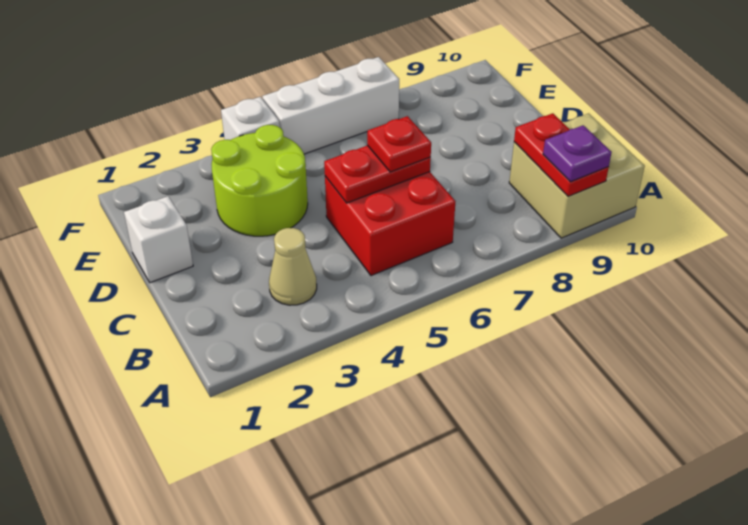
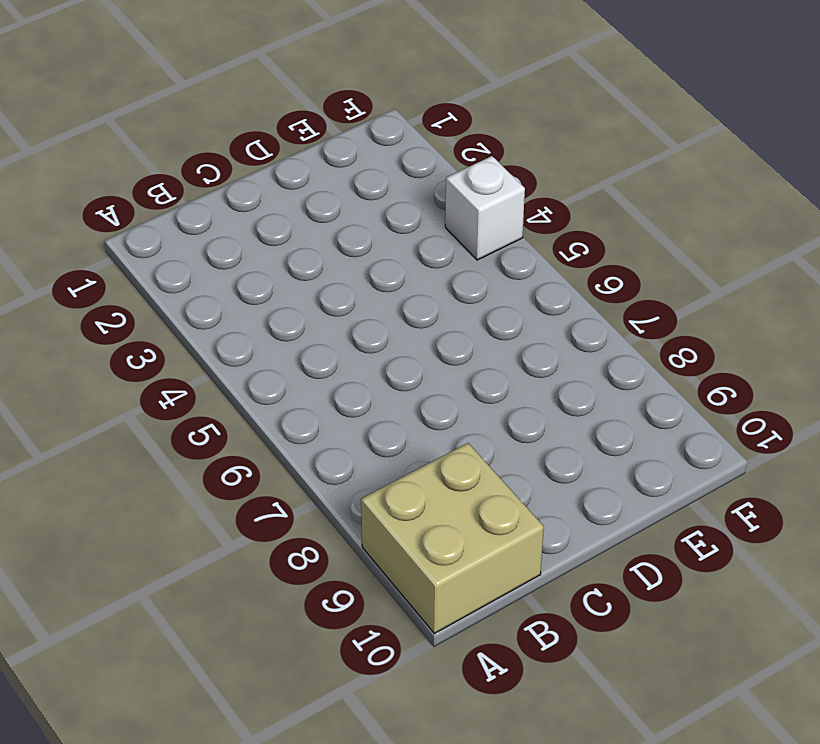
none -> tan cone B3 level 1
none -> red brick B5:C6 level 1

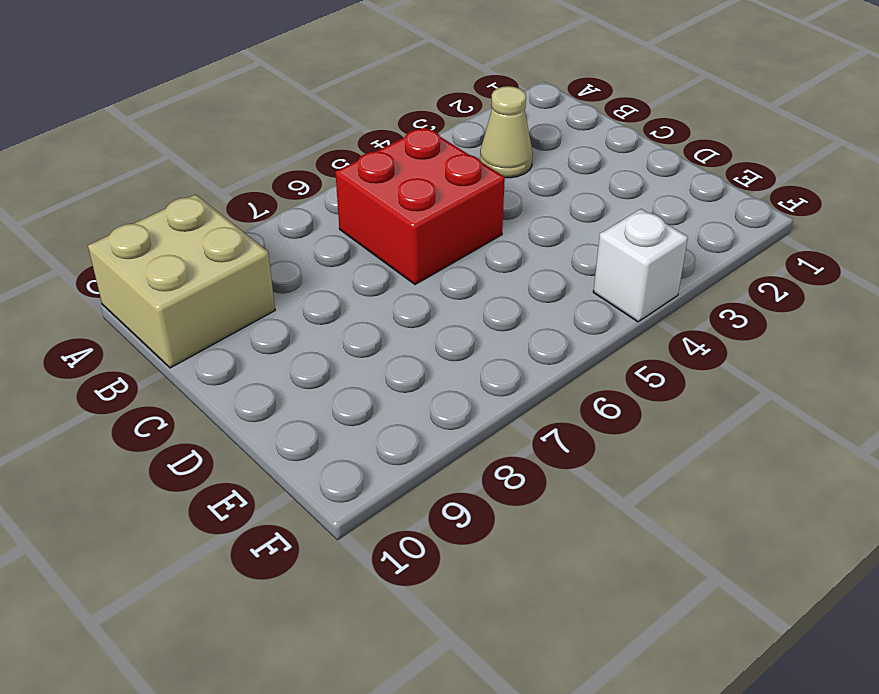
none -> white brick D1 level 1
none -> lime round brick D3:E4 level 1

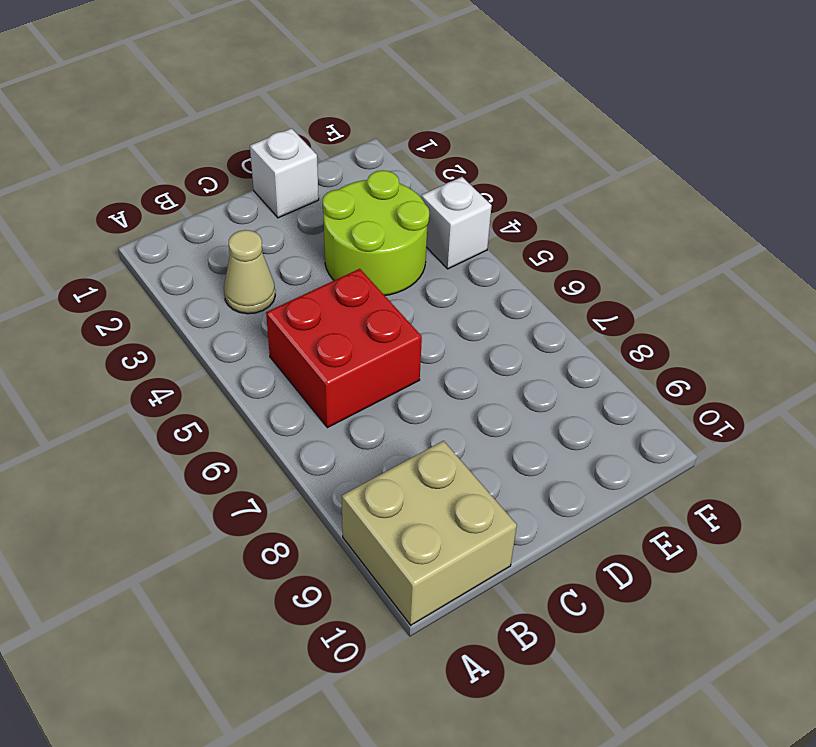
none -> white brick F5:F7 level 1
none -> red plate A9:B9 level 2

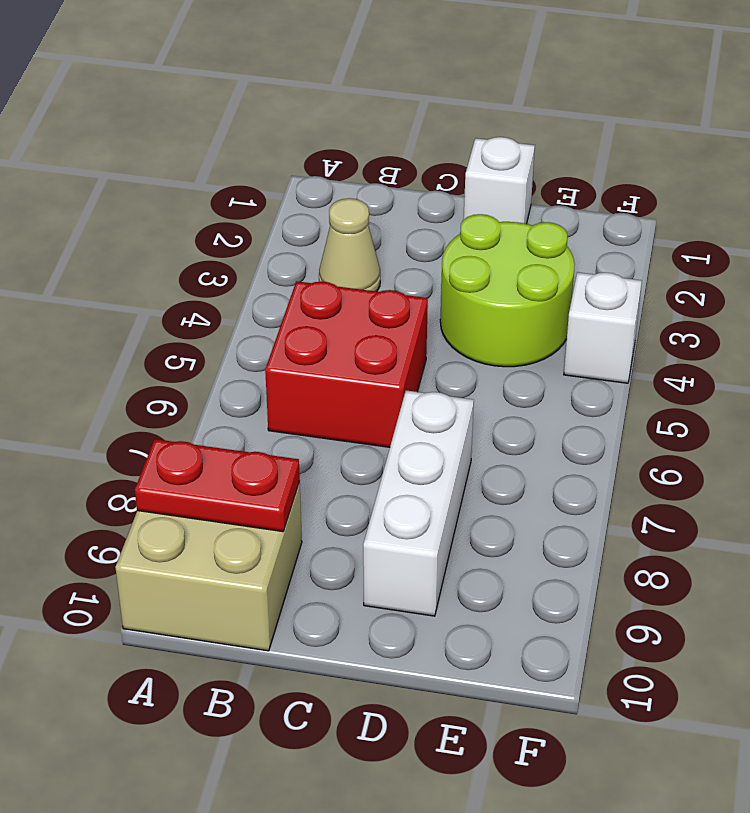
white brick D7:D9 level 1 -> white brick F5:F7 level 1
none -> red plate C5:C6 level 2
none -> purple plate A9 level 3

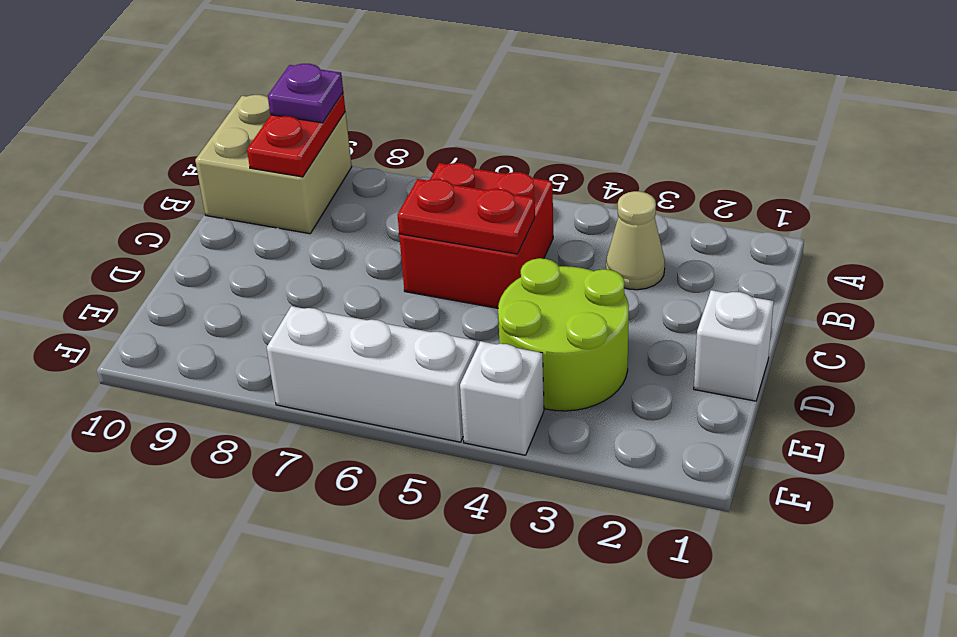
none -> red plate C6 level 3

